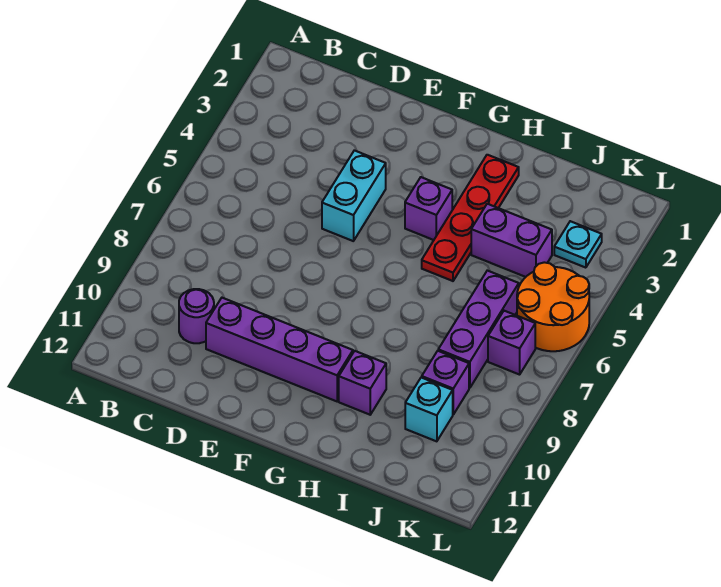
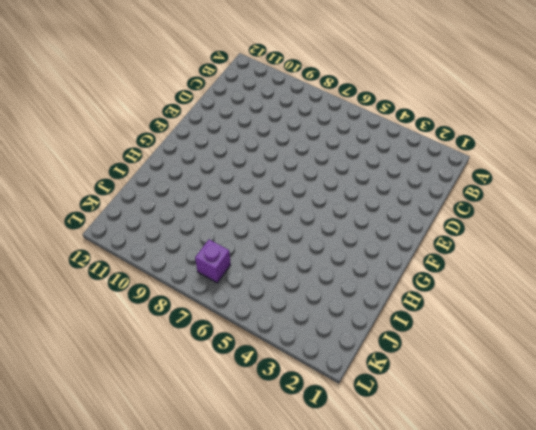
none -> purple round brick C10 level 1
none -> purple brick D10:G10 level 1
none -> cyan brick E4:E5 level 1

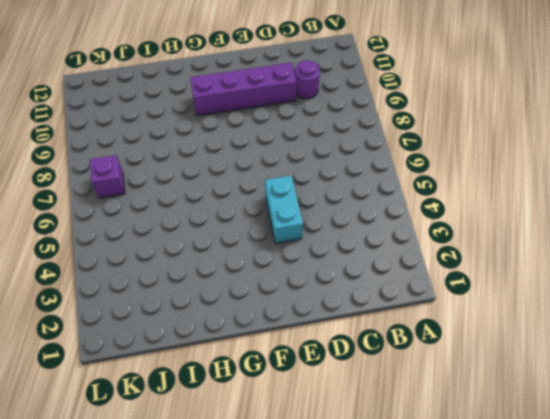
none -> purple brick G4 level 1
none -> red plate H2:H5 level 1
none -> purple brick H10 level 1

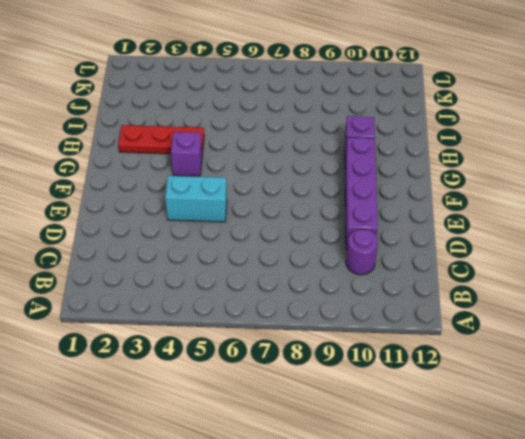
red plate H2:H4 level 1 -> red plate H2:H5 level 1
none -> purple brick I4:J4 level 1
none -> purple brick J6:J8 level 1
none -> purple brick J9 level 1

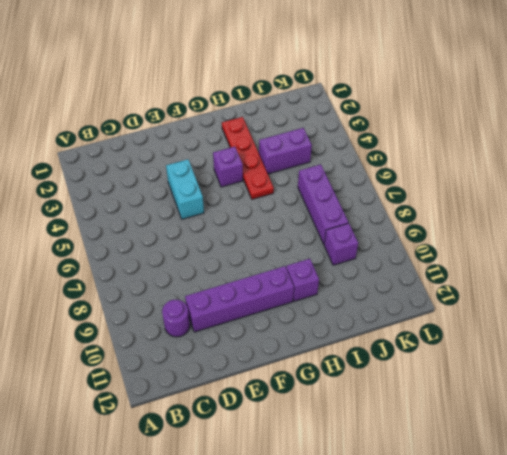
none -> cyan brick J10 level 1
none -> cyan plate K3 level 1
none -> orange round brick K5:L6 level 1

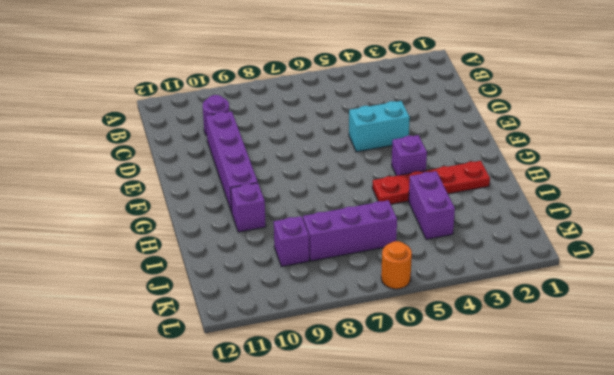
orange round brick L6 level 1 -> orange round brick K5:L6 level 1
none -> cyan brick J10 level 1
none -> cyan plate K3 level 1
none -> purple brick K7 level 1

